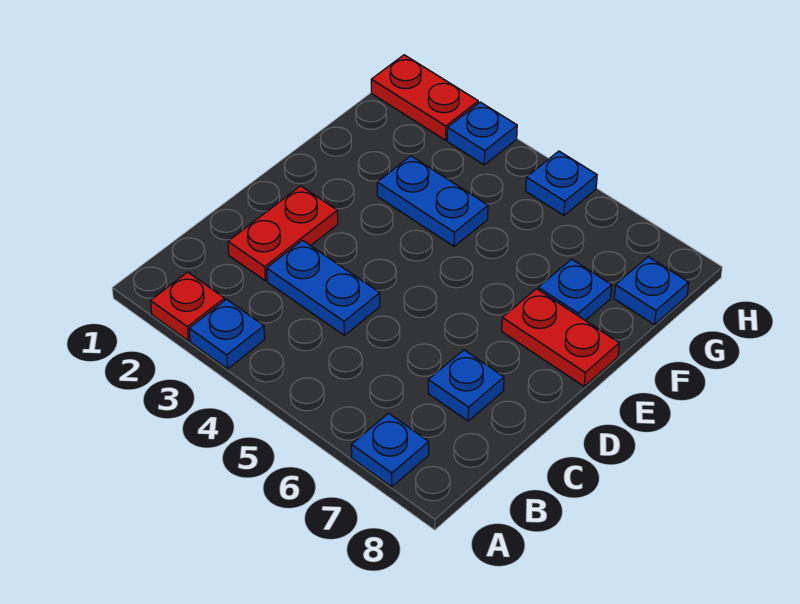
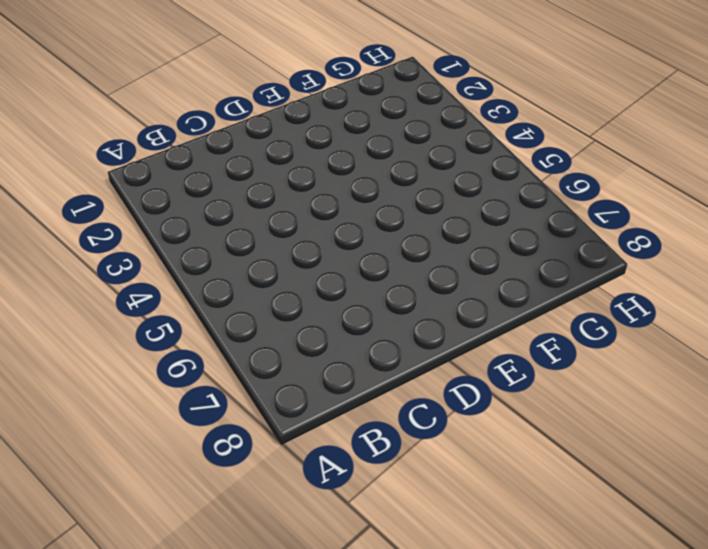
none -> red plate A2 level 1
none -> blue plate A3 level 1
none -> blue plate A7 level 1

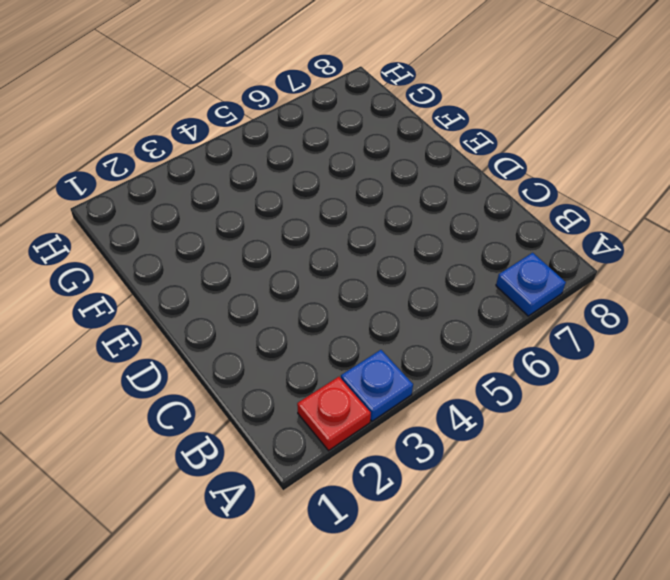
none -> red plate C2:D2 level 1
none -> blue plate C3:C4 level 1
none -> blue plate C7 level 1

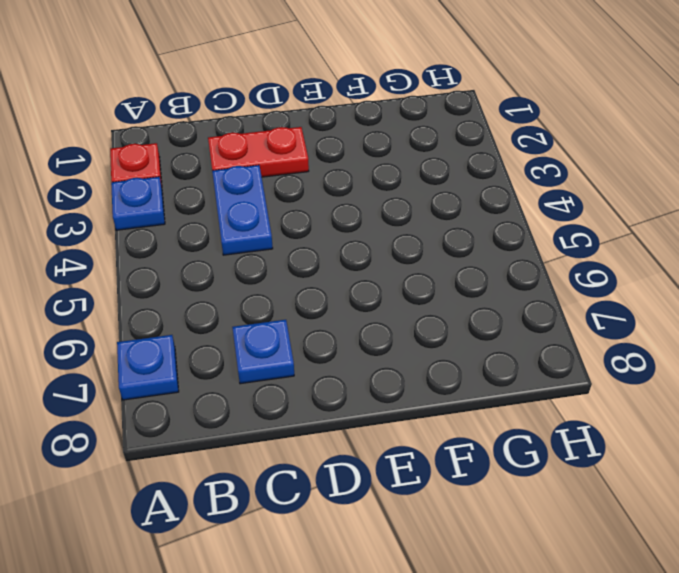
none -> red plate E7:E8 level 1
none -> blue plate F3:F4 level 1
none -> blue plate F7 level 1

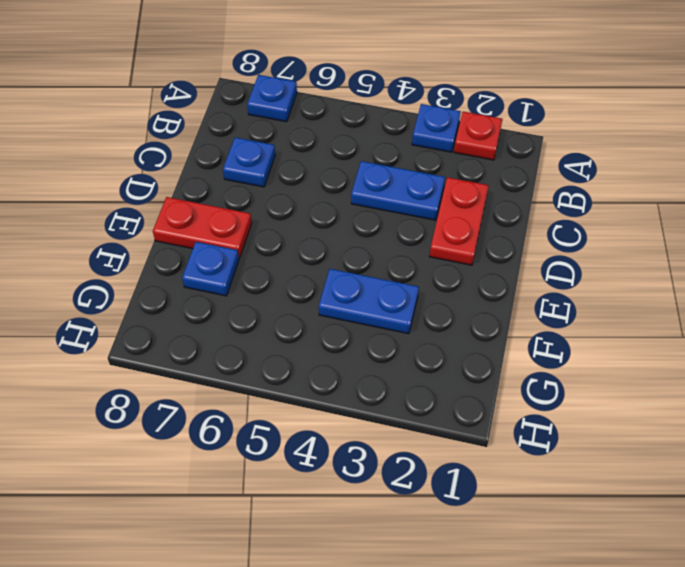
none -> blue plate G8 level 1
none -> red plate H1:H2 level 1
none -> blue plate H3 level 1

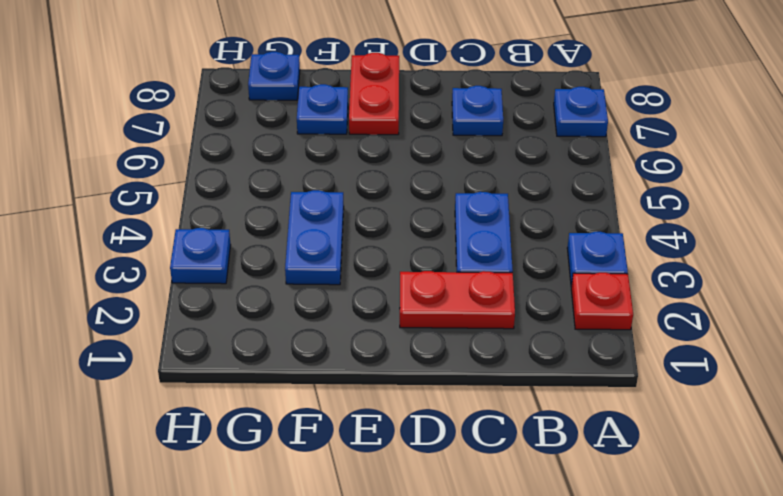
none -> red plate H1:H2 level 1
none -> blue plate H5 level 1

